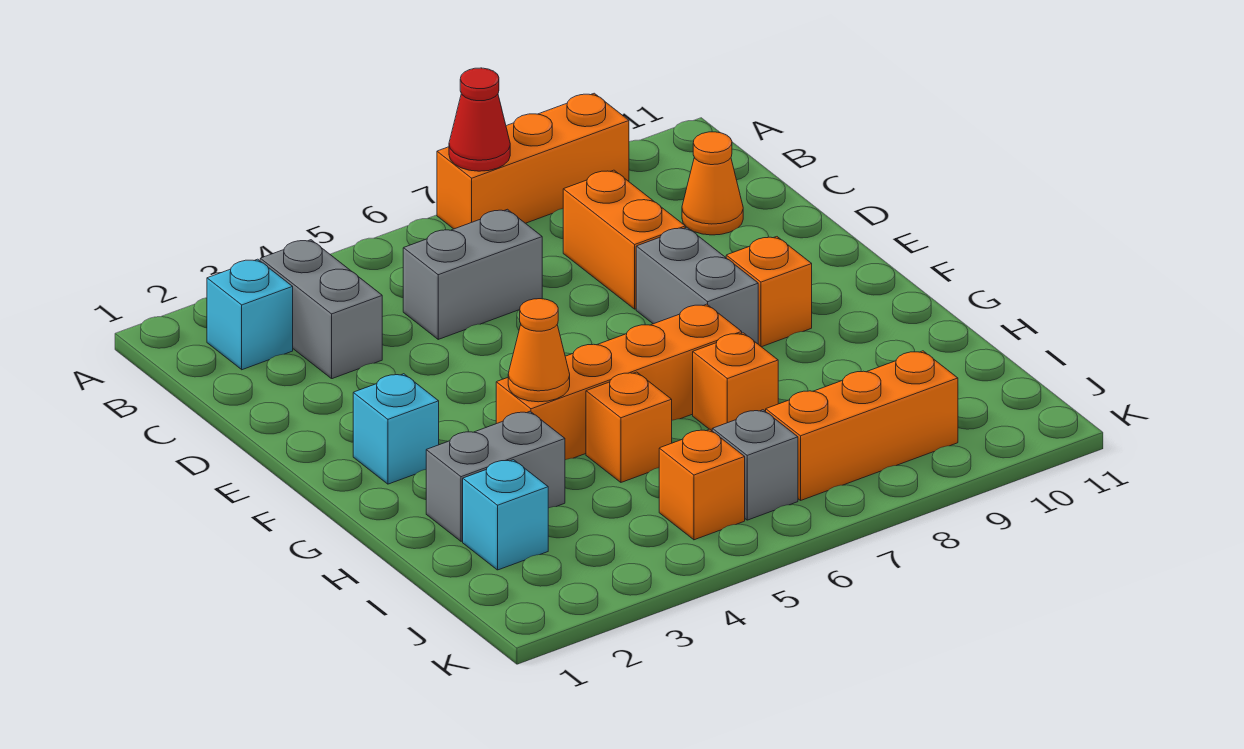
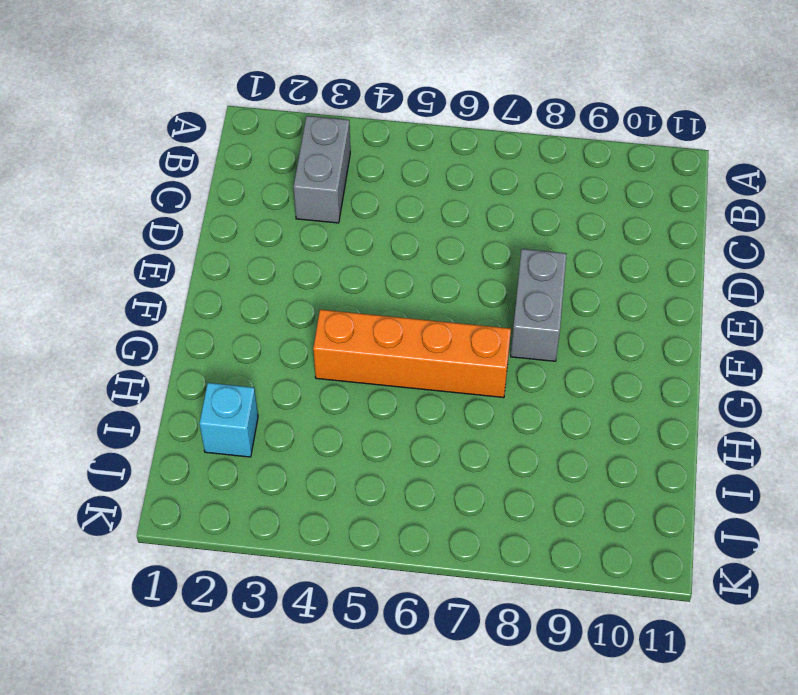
none -> orange brick A7:A9 level 1
none -> cyan brick B2 level 1
none -> grey brick C5:C6 level 1

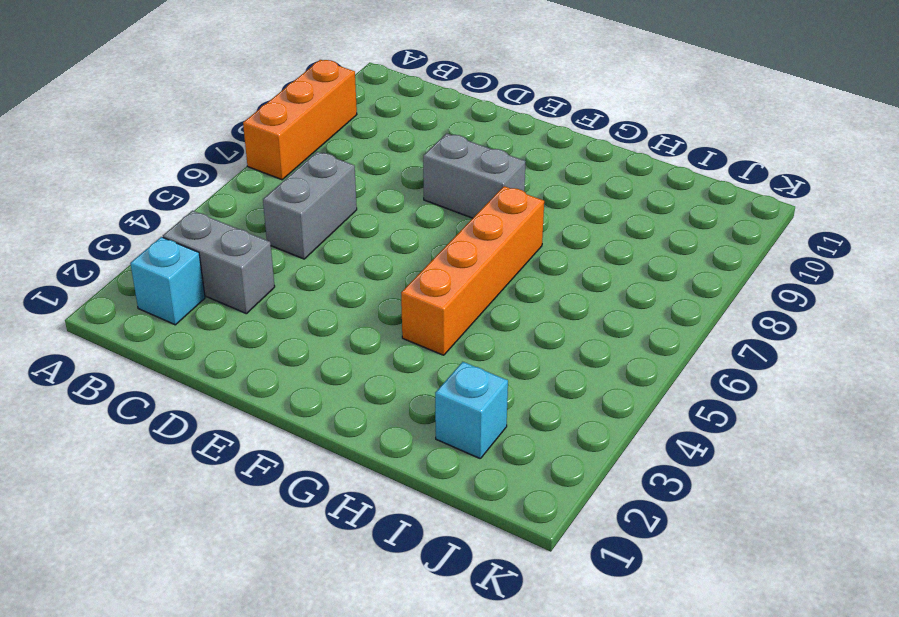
none -> orange brick C8:D8 level 1
none -> orange cone C10 level 1
none -> cyan brick F2 level 1

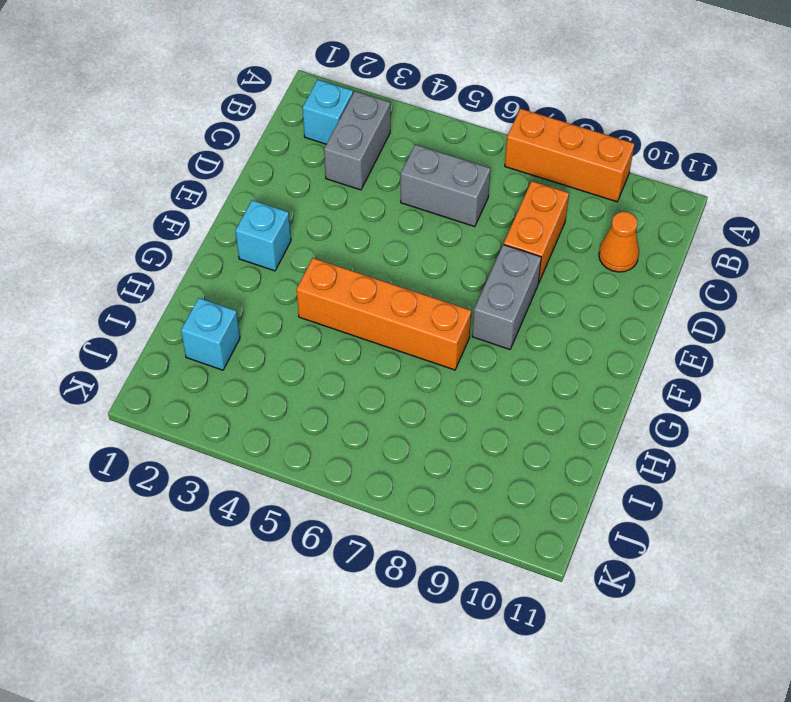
none -> orange brick F9 level 1
none -> grey brick H2:H3 level 1
none -> orange brick H5 level 1

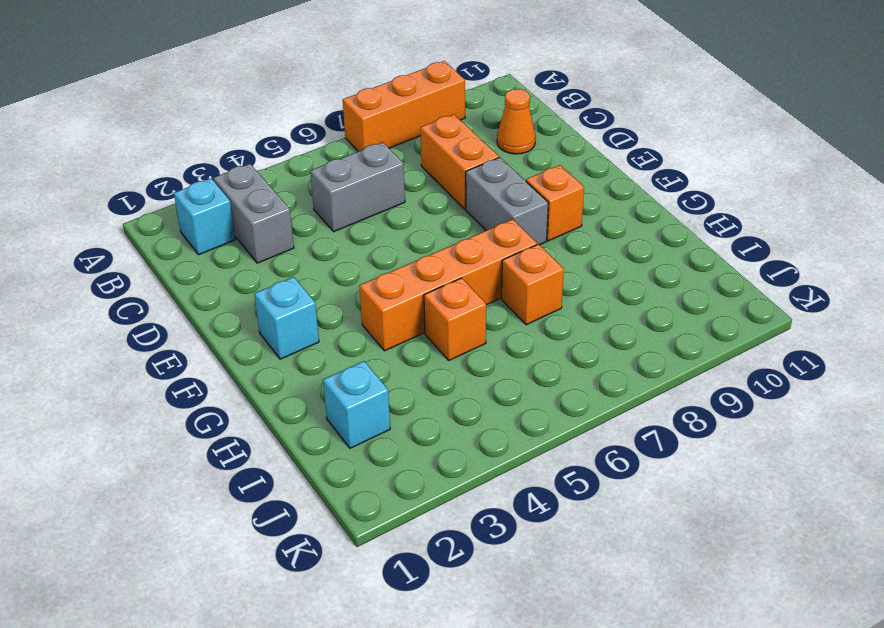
none -> grey brick H2:H3 level 1
none -> orange brick J5 level 1
none -> grey brick J6 level 1

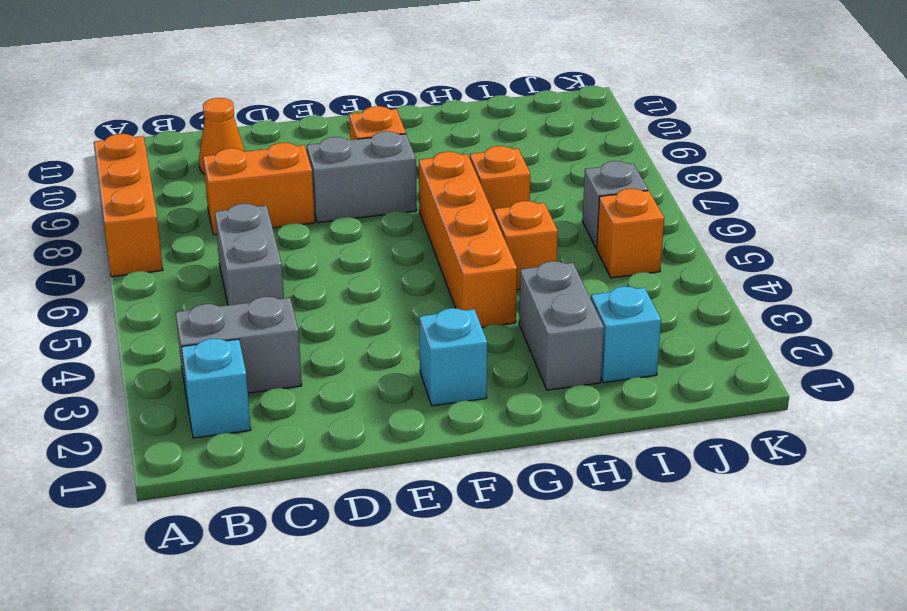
none -> orange brick J7:J9 level 1
none -> red cone A7 level 2
none -> orange cone G4 level 2

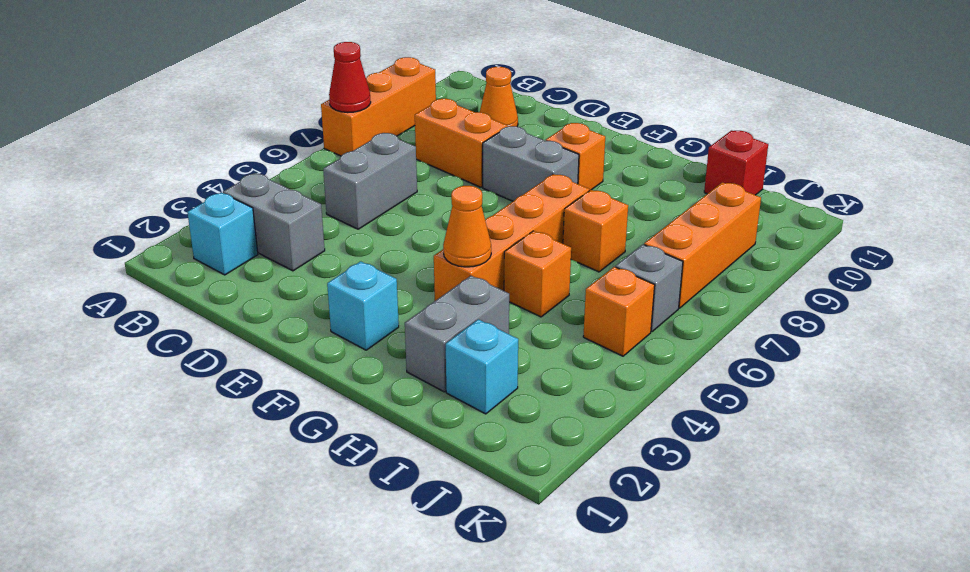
red brick I11 level 1 -> none

